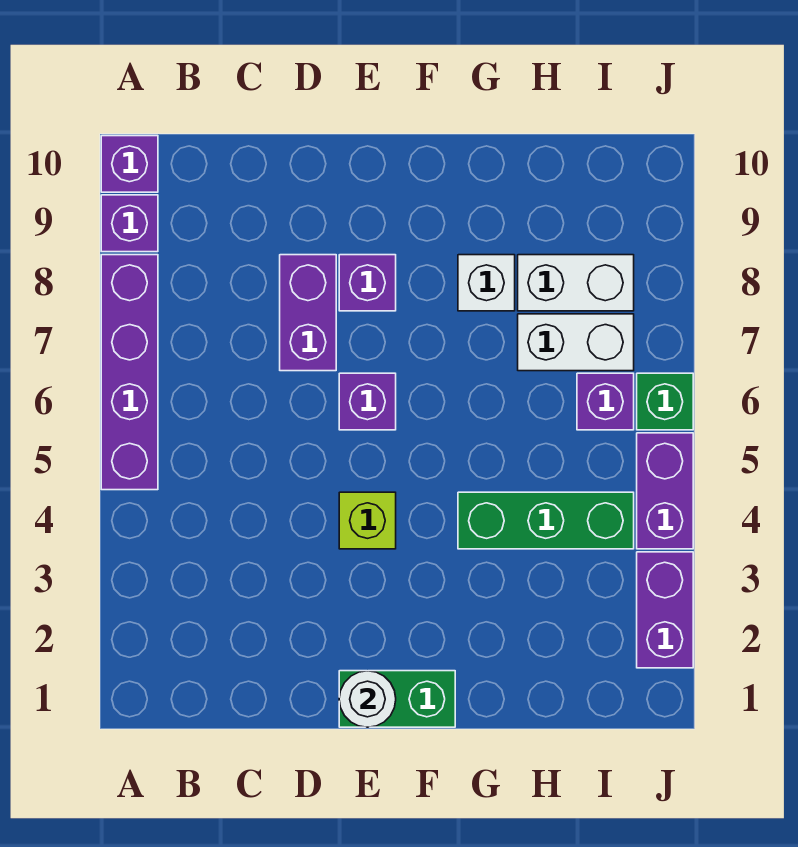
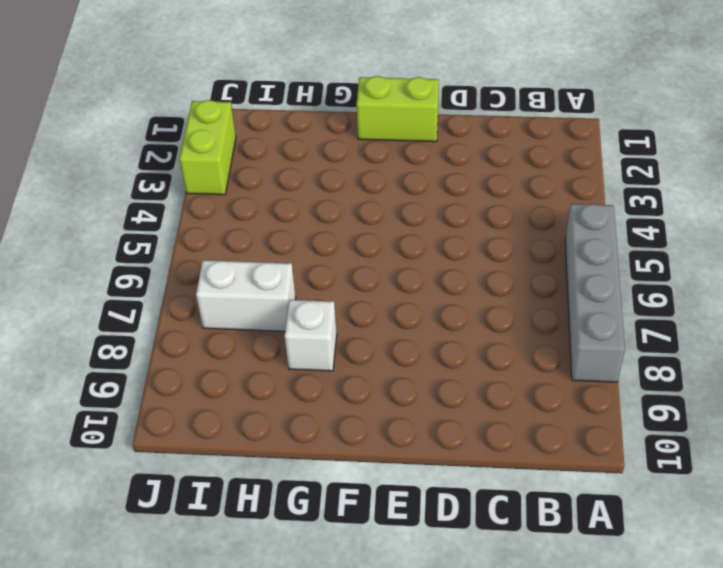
grey brick A5:A8 level 1 -> purple brick A5:A8 level 1
lime brick E1:F1 level 1 -> green brick E1:F1 level 1
lime brick J2:J3 level 1 -> purple brick J2:J3 level 1
none -> purple brick A9 level 1
none -> purple brick A10 level 1
none -> purple brick D7:D8 level 1

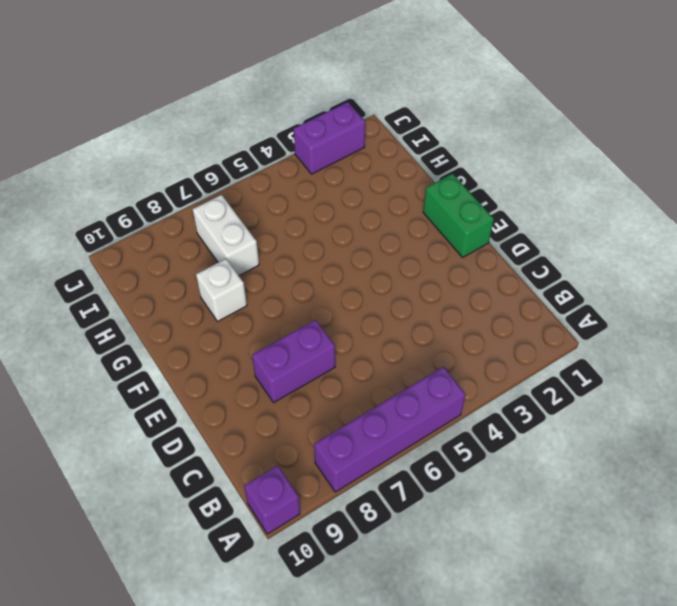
none -> purple brick A9 level 1
none -> lime brick E4 level 1
none -> purple brick E6 level 1

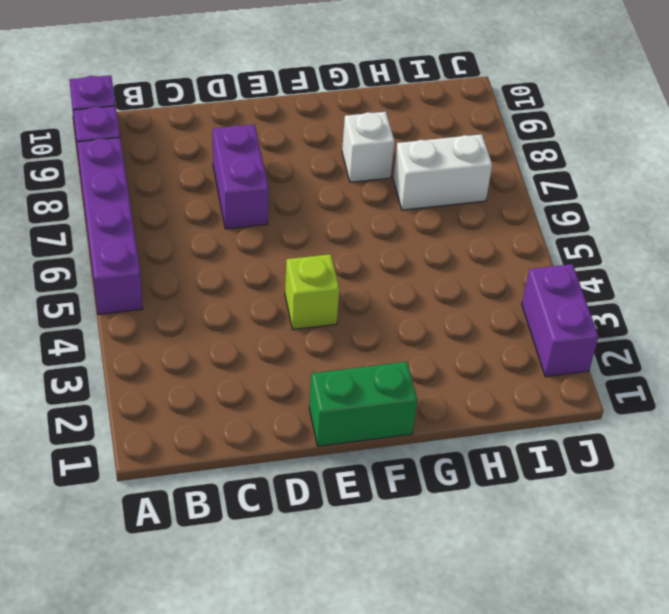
none -> purple brick E6 level 1
none -> purple brick E8 level 1
none -> green brick G4:I4 level 1

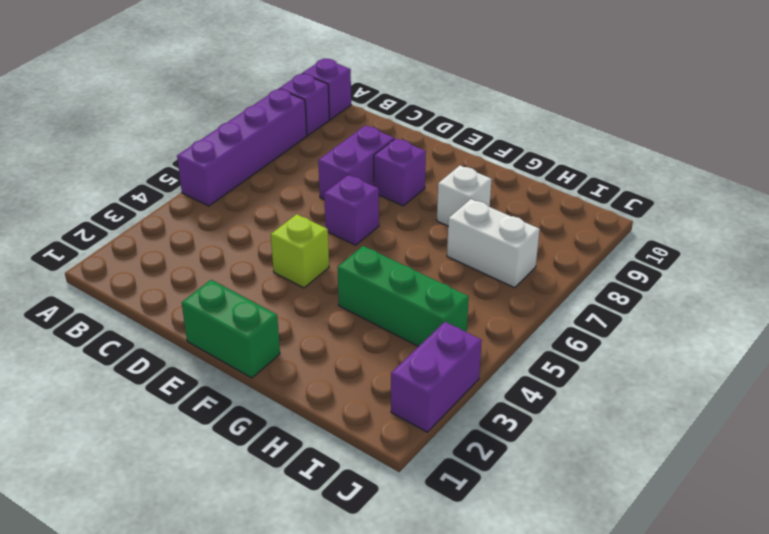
none -> white brick H8:I8 level 1
none -> purple brick I6 level 1
none -> purple brick J4:J5 level 1

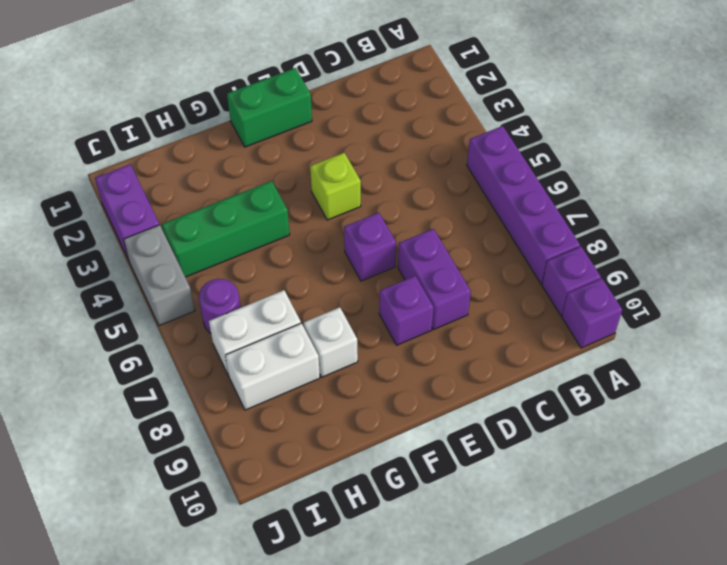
purple round brick I6 level 1 -> purple brick I6 level 1
grey brick J4:J5 level 1 -> purple brick J4:J5 level 1
none -> green brick J6 level 1
none -> white round brick E1 level 2

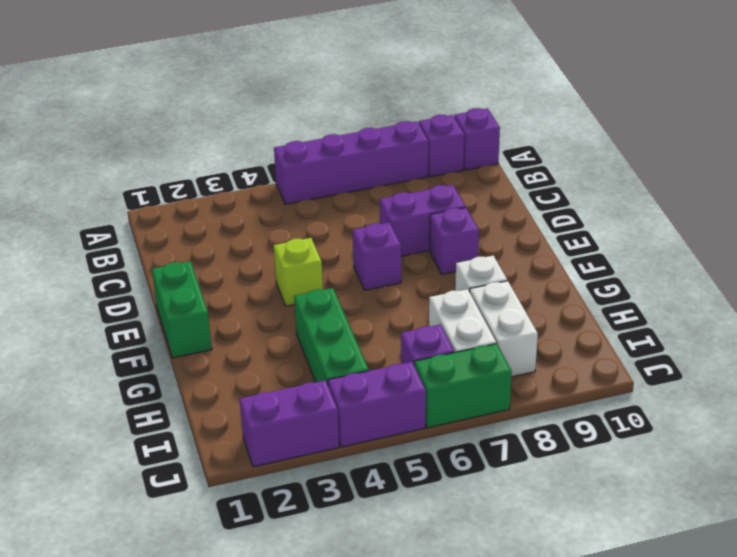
green brick J6:J7 level 1 -> green brick J6 level 1
none -> white round brick E1 level 2

